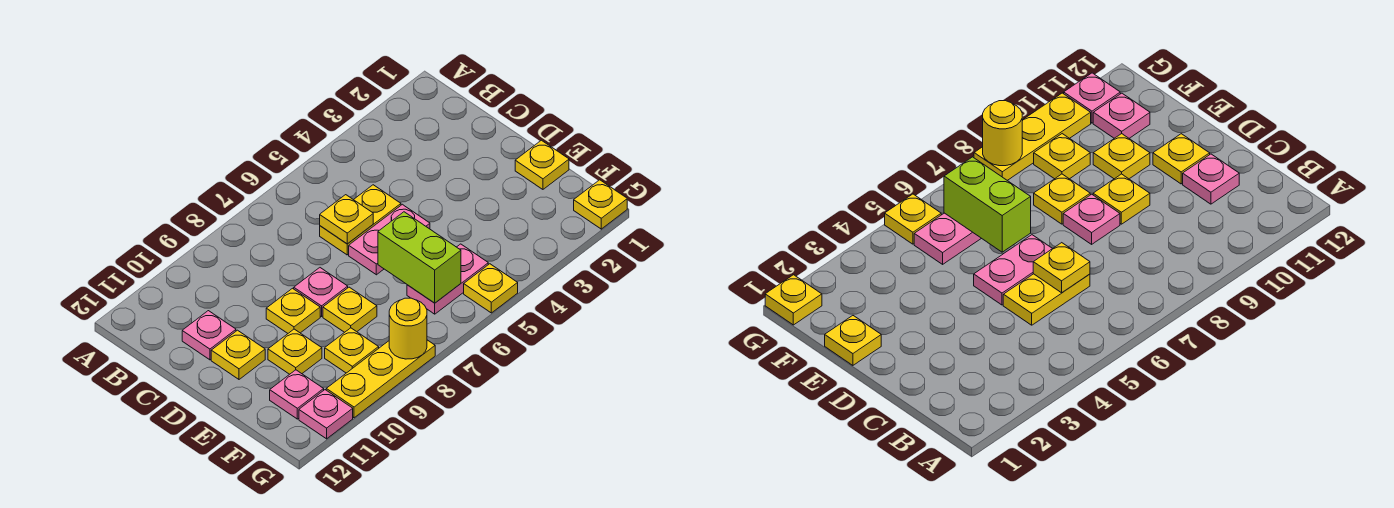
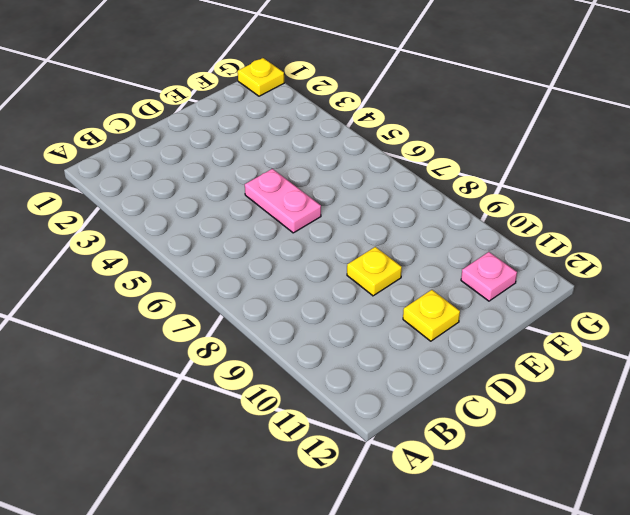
none -> yellow plate C5:C6 level 1
none -> pink plate C11 level 1
none -> pink plate D8 level 1

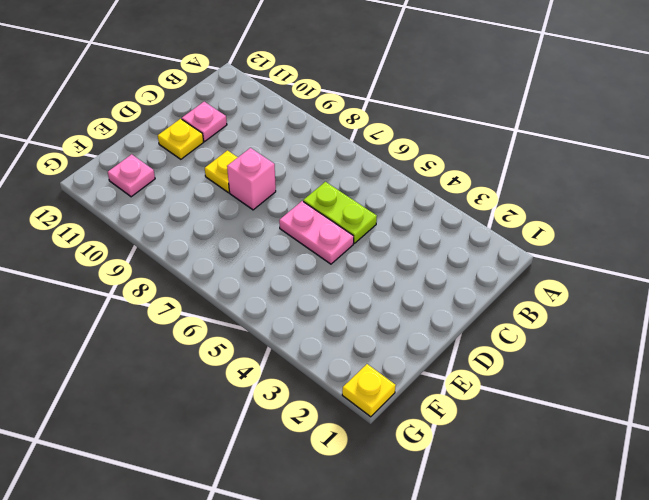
lime plate C5:C6 level 1 -> yellow plate C5:C6 level 1
pink brick D8 level 1 -> pink plate D8 level 1
none -> yellow plate E1 level 1
none -> yellow plate E8 level 1
none -> yellow plate E10 level 1

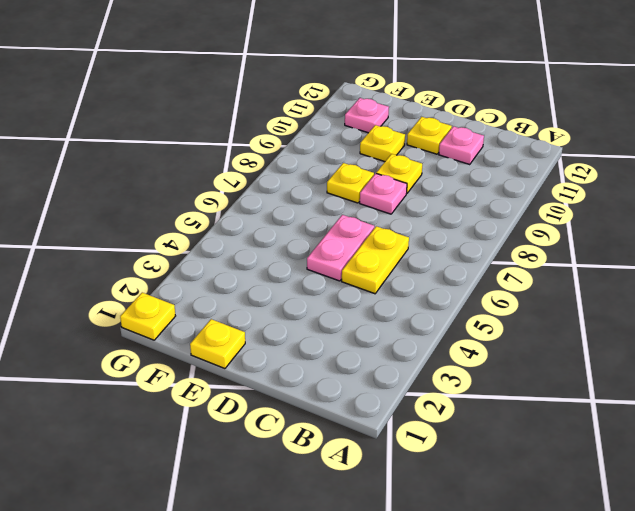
none -> pink plate F5:F6 level 1
none -> yellow plate F9 level 1
none -> yellow plate G5 level 1

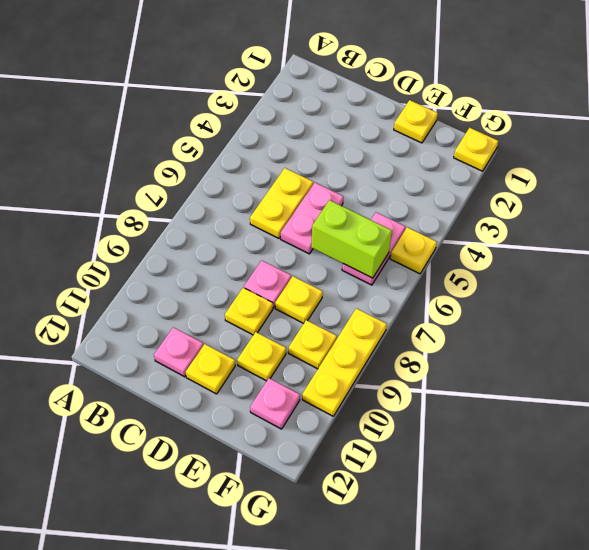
none -> pink plate G11 level 1
none -> yellow plate C6 level 2
none -> yellow round brick G8 level 2

